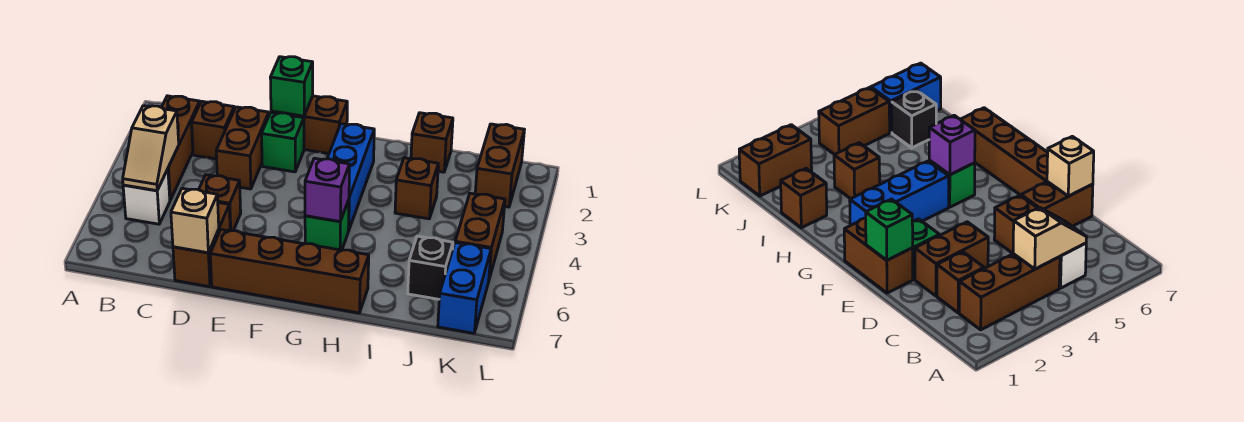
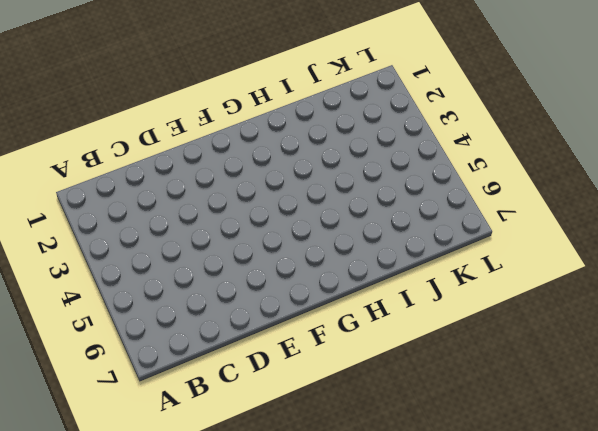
none -> brown brick B2:B4 level 1
none -> white brick B5 level 1
none -> brown brick C2 level 1

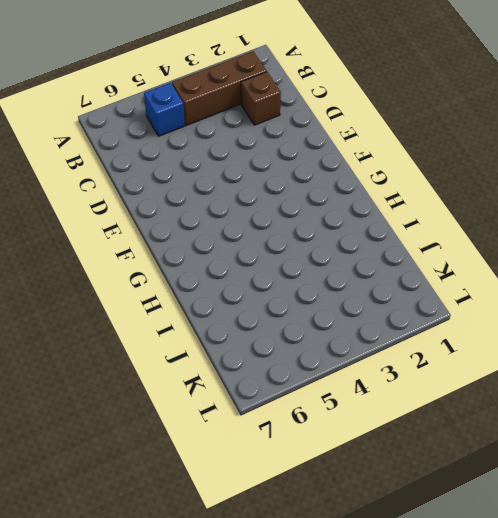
blue brick B5 level 1 -> white brick B5 level 1
none -> brown brick D2:D3 level 1
none -> brown brick D5 level 1
none -> brown brick D6:D7 level 1

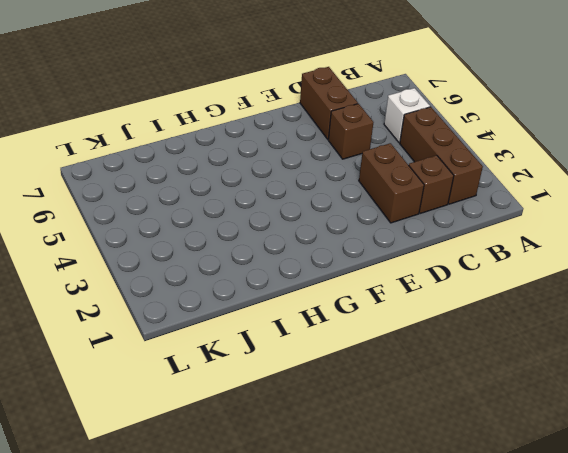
none -> brown brick E1:F1 level 1
none -> green brick E2 level 1
none -> brown brick E7:H7 level 1

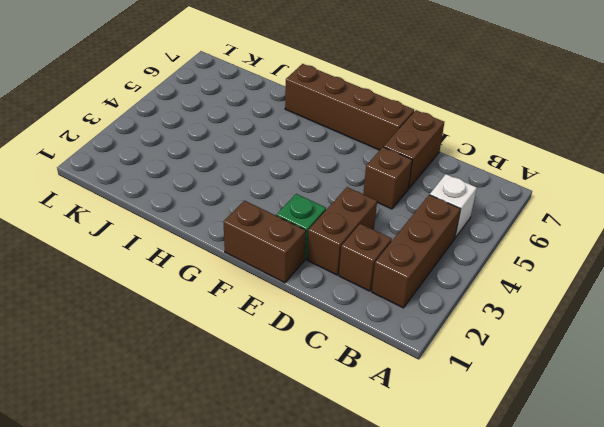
none -> blue brick G2:G4 level 1
none -> green brick G5 level 1
none -> brown brick I1 level 1

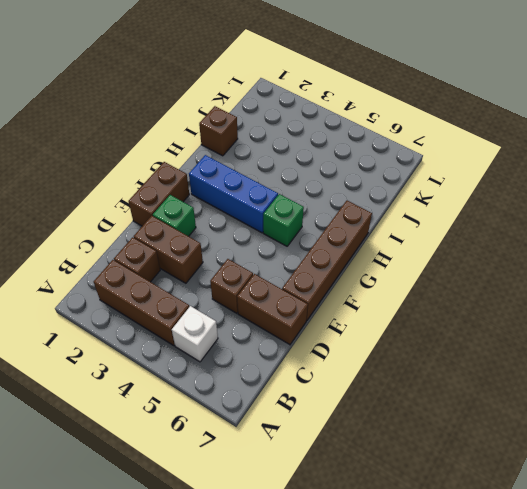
none -> brown brick I3 level 1
none -> black brick J6 level 1
none -> brown brick K1:K2 level 1

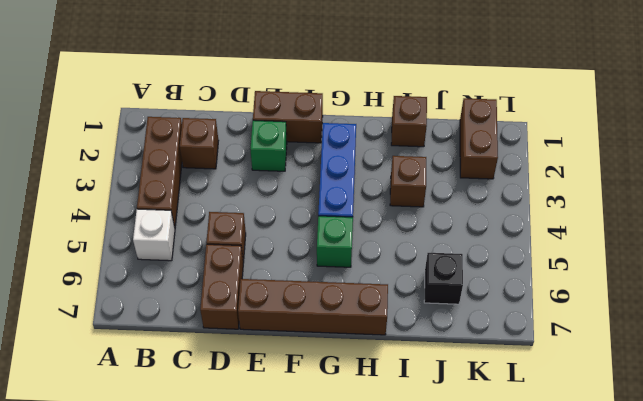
none -> brown brick D2:D3 level 1
none -> brown brick K4:K5 level 1
none -> blue brick K6:K7 level 1

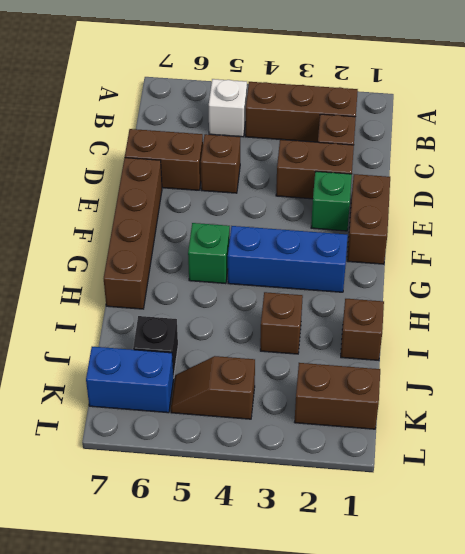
brown slope K4:K5 level 1 top 4 -> brown brick K4:K5 level 1
none -> tan slope B4:B5 level 2 top 4
none -> tan brick D7 level 2
none -> green brick E1 level 2

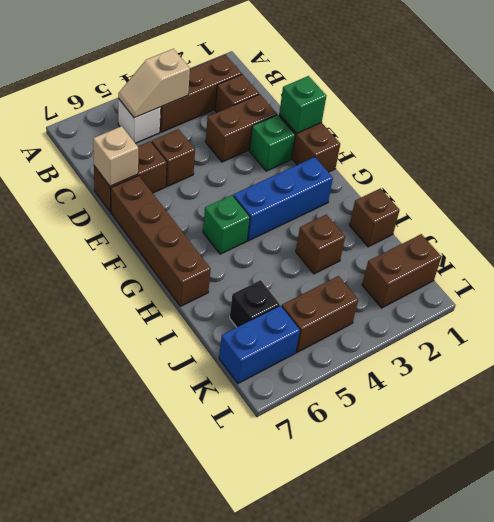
none -> purple brick G5 level 2

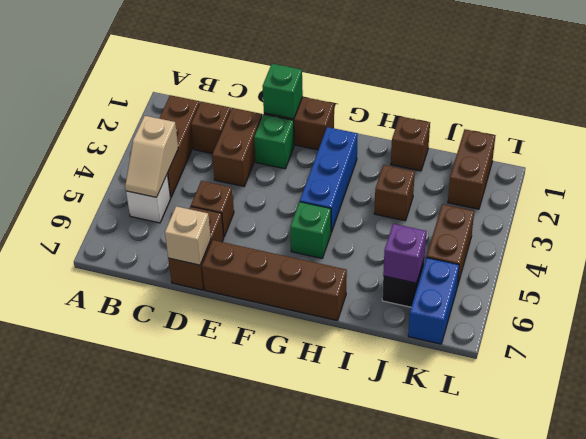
purple brick J6 level 2 -> purple brick G5 level 2

